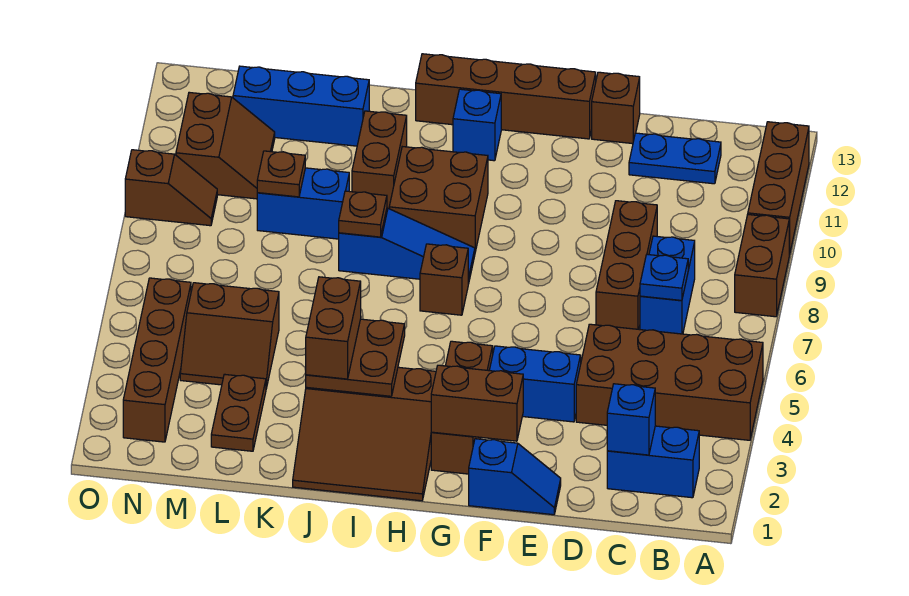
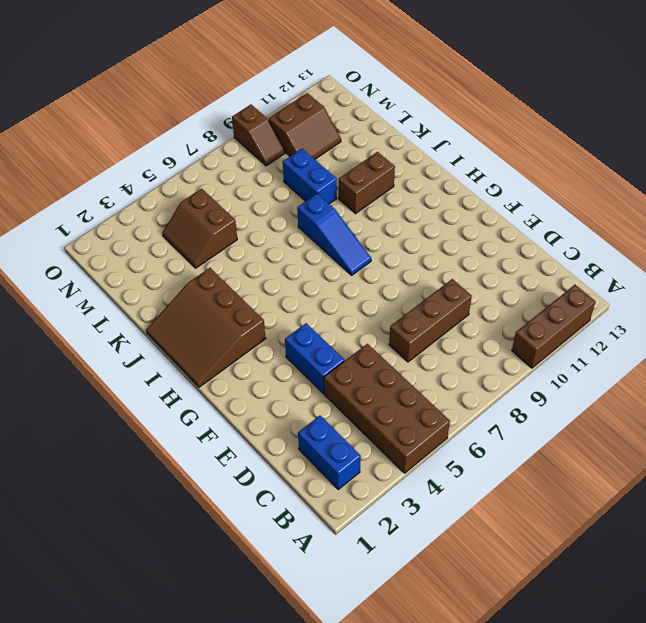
none -> brown brick A8:A9 level 1
none -> blue brick C7:C8 level 1
none -> blue plate C12:D12 level 1
none -> blue slope E1:F1 level 1 top F

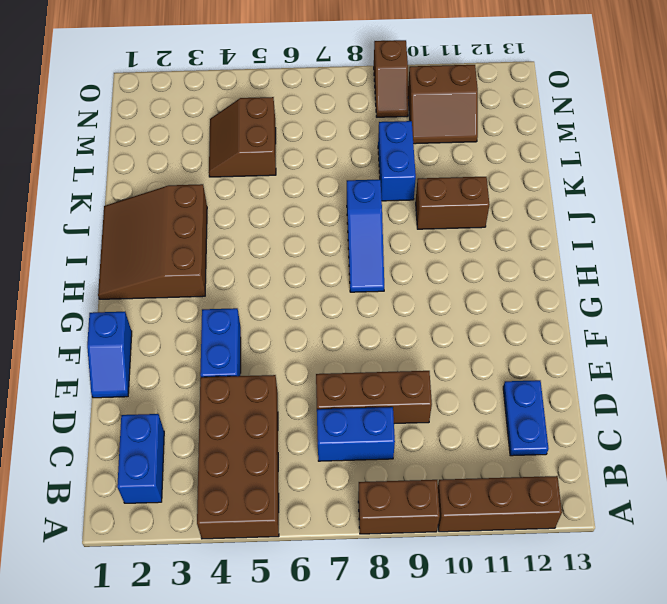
none -> brown brick E13 level 1
none -> brown brick F13:I13 level 1
none -> brown brick G2:G4 level 1
none -> brown brick H7 level 1

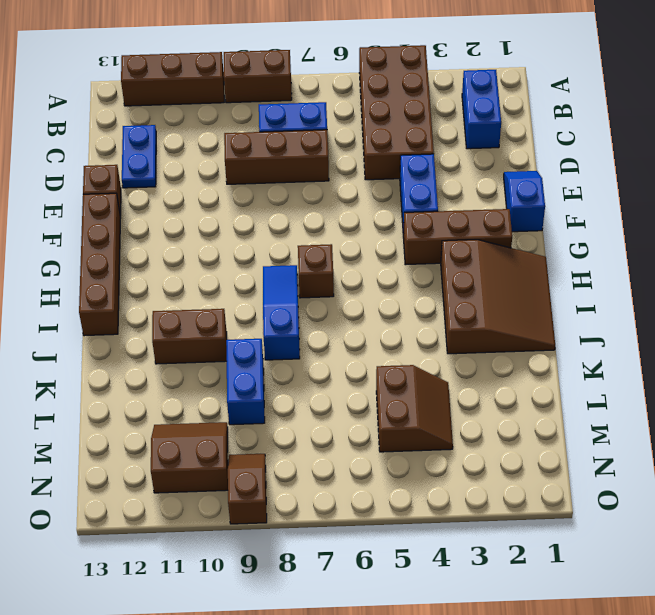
none -> brown brick H9:I10 level 1
none -> blue brick H12 level 1
none -> blue brick K12:M12 level 1
none -> brown plate L2:L3 level 1

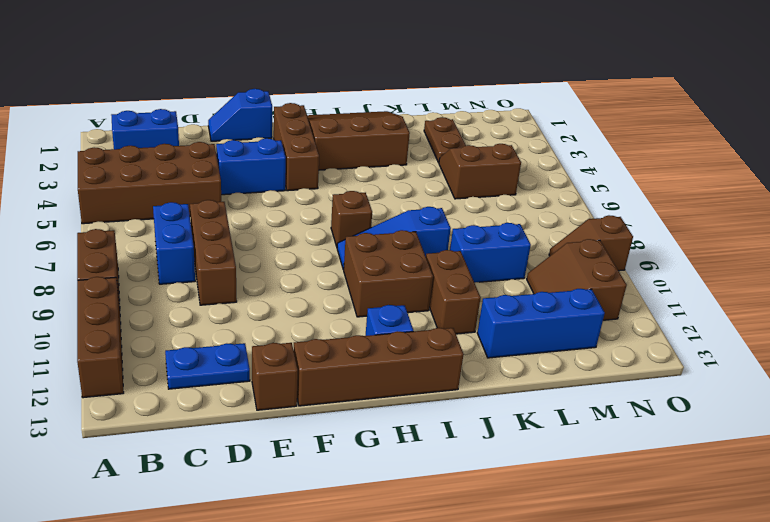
none -> brown brick N2:N5 level 1
none -> blue brick C2 level 2
none -> blue plate C7 level 2
none -> brown brick F2:G2 level 2

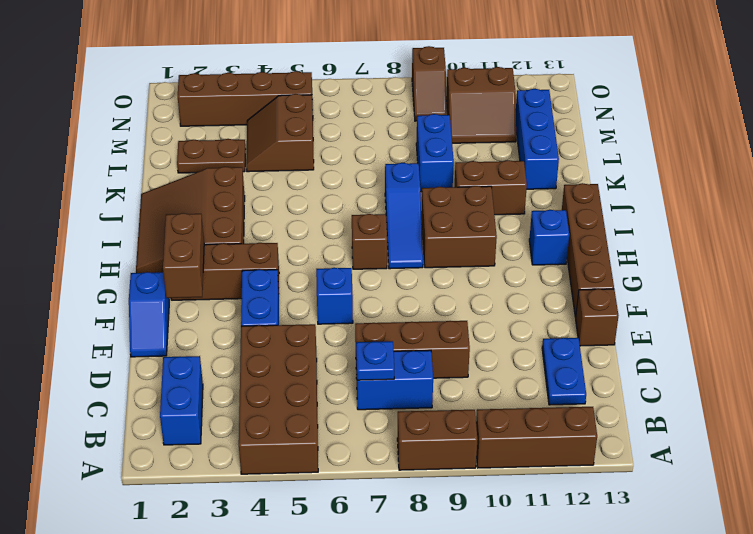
blue brick F6 level 1 -> blue brick C2 level 2
none -> brown plate I3:J4 level 2
none -> brown plate J8 level 2
none -> brown plate L9 level 2
none -> brown brick J3:J4 level 3

